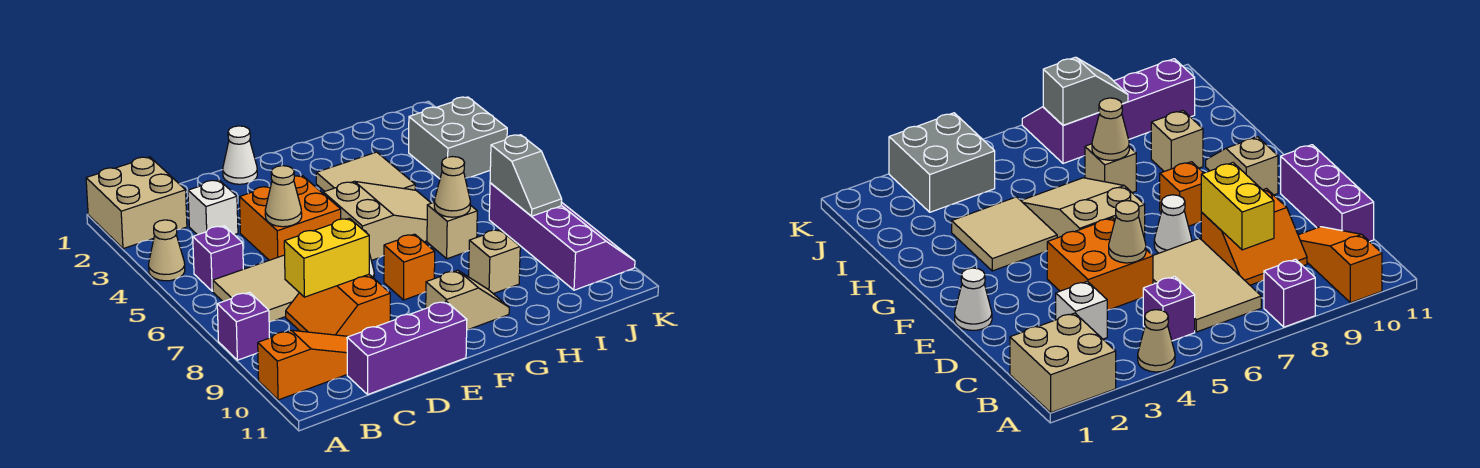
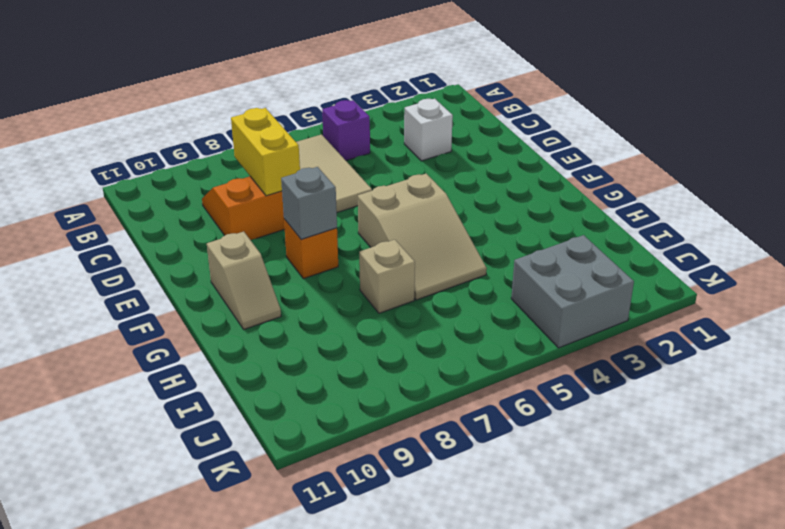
grey brick F8 level 2 -> none
none -> tan brick A1:B2 level 1
none -> tan cone A4 level 1
none -> purple brick A8 level 1

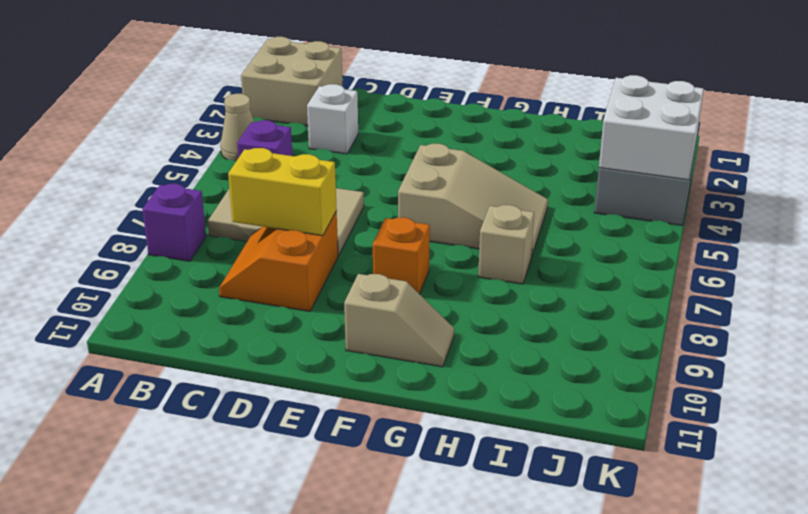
white brick J3:K4 level 2 -> none
none -> orange slope A10:C10 level 1 top A
none -> purple brick C11:E11 level 1
none -> orange brick D4:E5 level 1

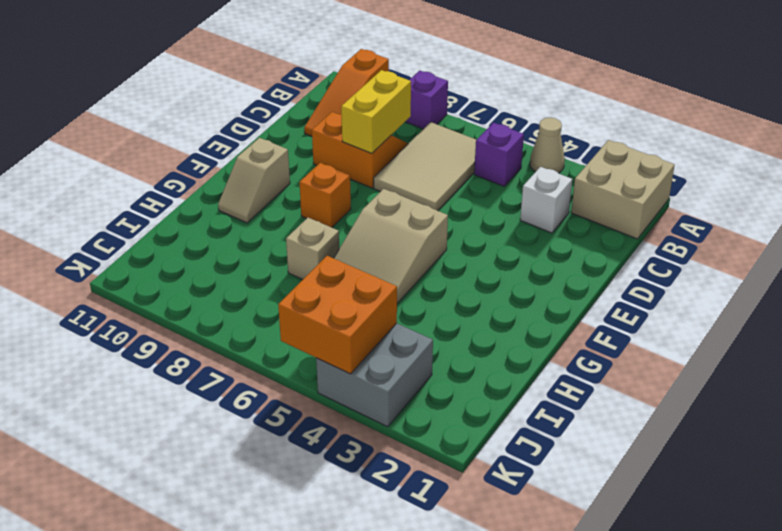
orange brick J4:K5 level 2 -> orange brick D4:E5 level 1
none -> purple brick C11:E11 level 1
none -> white cone E1 level 1
none -> white cone E7 level 1

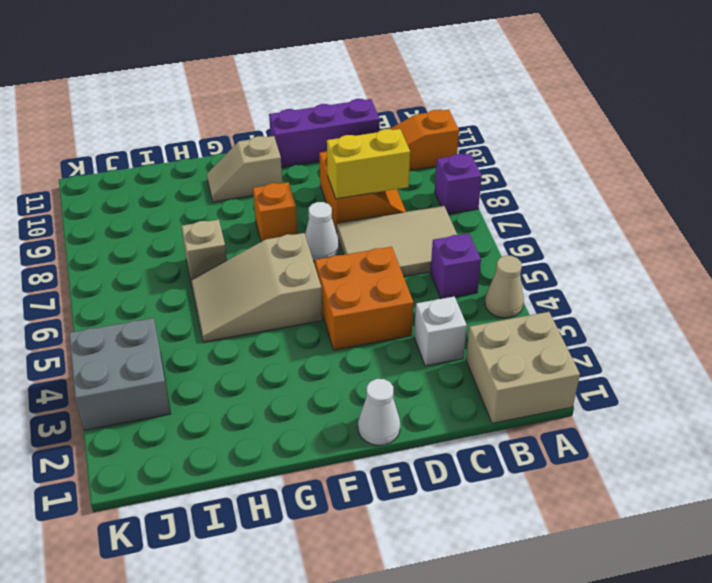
none -> tan tile G3:H4 level 1
none -> tan brick H9 level 1
none -> purple slope J7:K10 level 1 top J

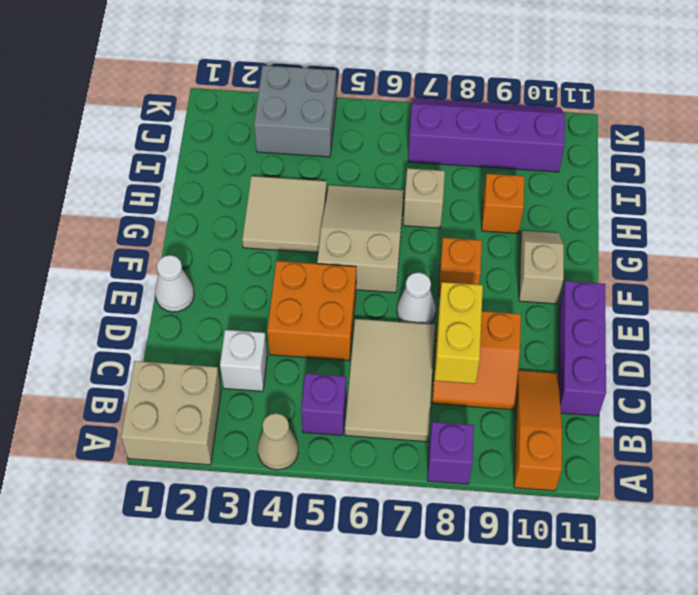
orange brick H9 level 1 -> tan brick H9 level 1
none -> tan cone D5 level 2
none -> tan cone H7 level 2
none -> grey slope J7:J8 level 2 top 7

